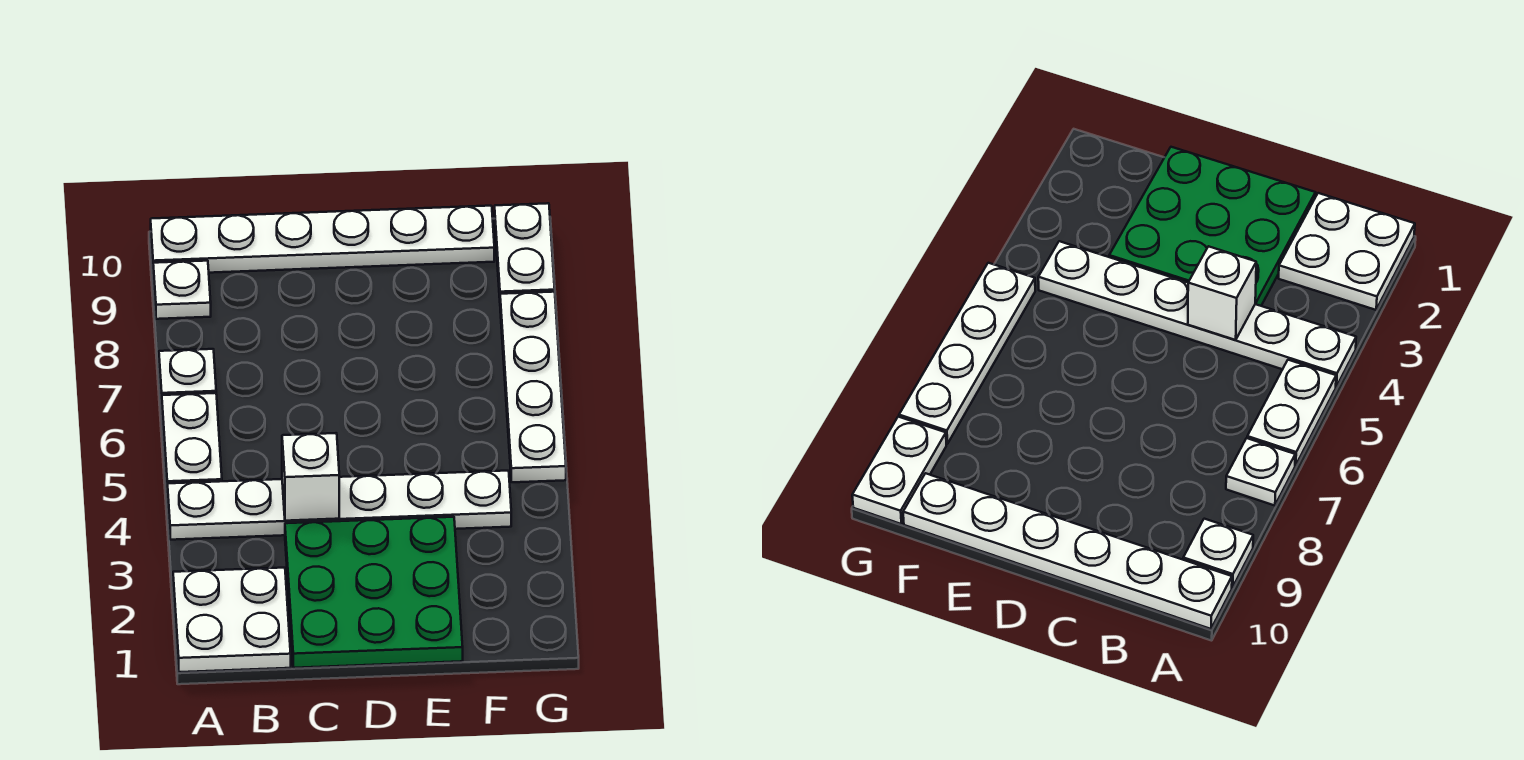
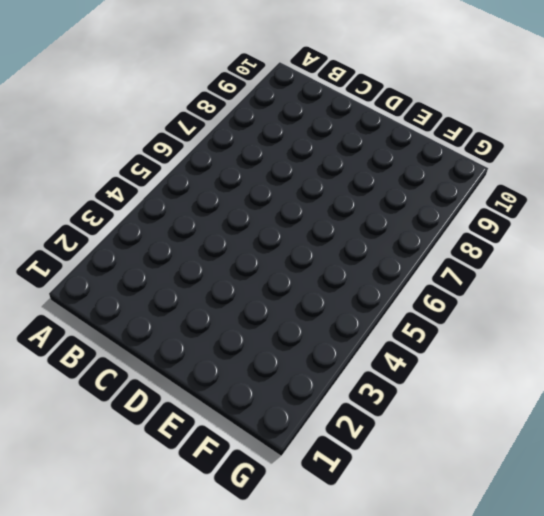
none -> white plate A1:B2 level 1
none -> white plate A4:F4 level 1

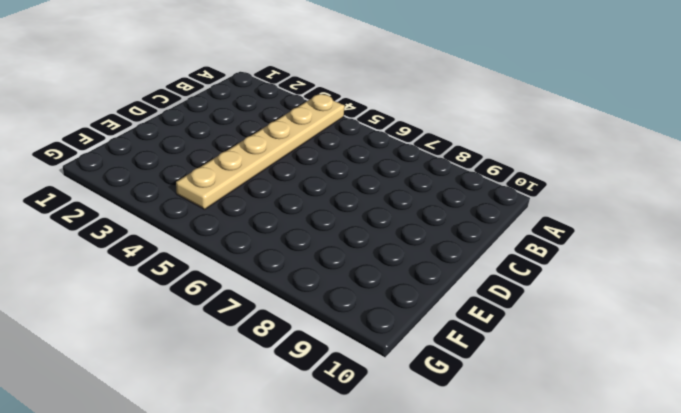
tan plate A4:F4 level 1 -> white plate A4:F4 level 1
none -> white plate A1:B2 level 1
none -> white plate A5:A6 level 1

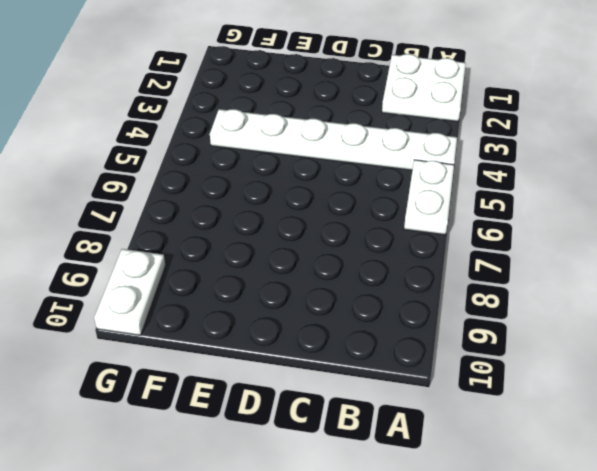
none -> white plate A7 level 1
none -> white plate A9 level 1

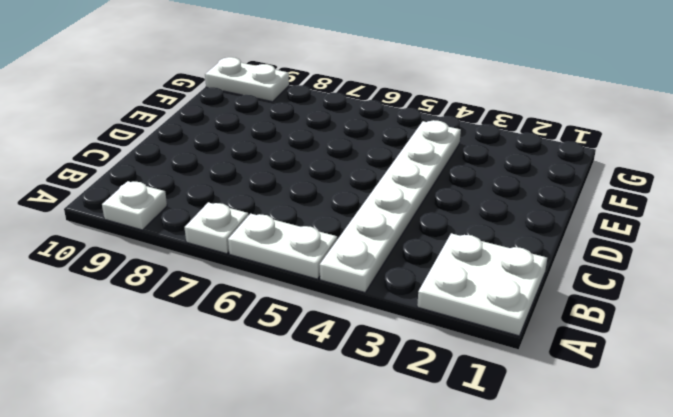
none -> white plate A10:F10 level 1
none -> green plate C1:E3 level 1

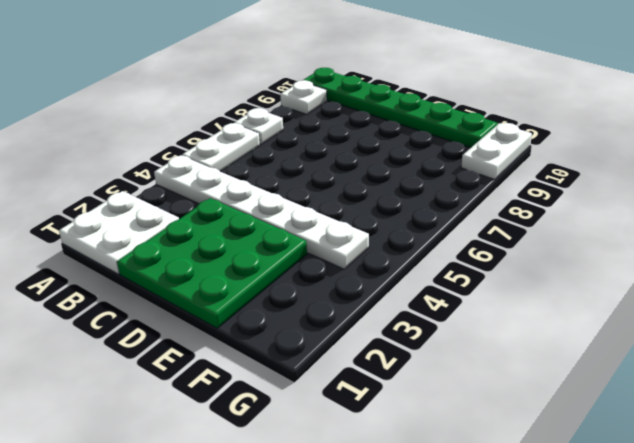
green plate A10:F10 level 1 -> white plate A10:F10 level 1
none -> white plate G5:G8 level 1
none -> white brick C4 level 2

